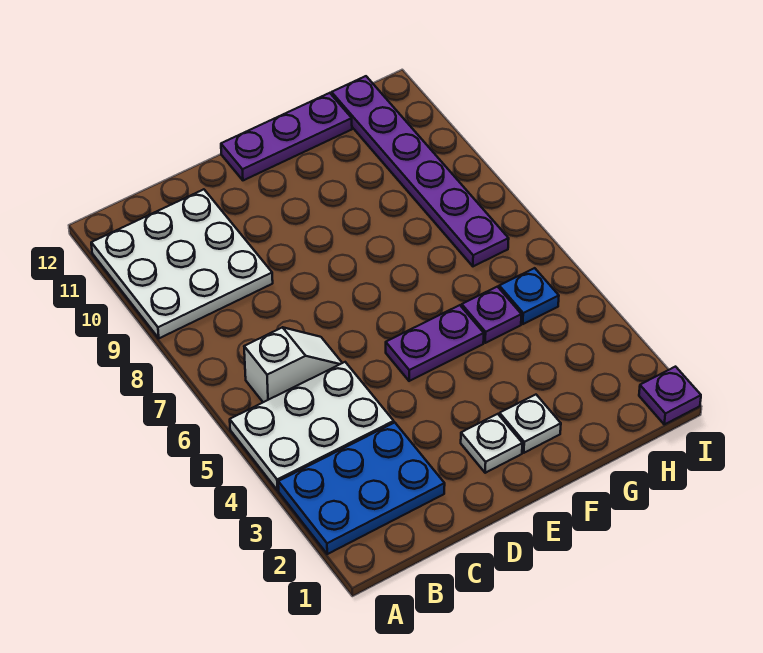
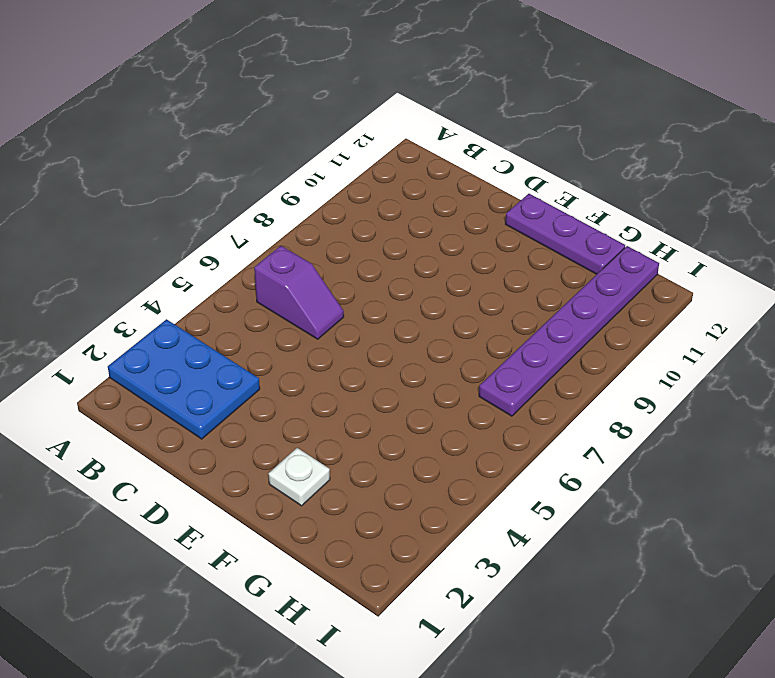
purple slope B6:C6 level 1 top B -> white slope B6:C6 level 1 top B
none -> white plate A4:C5 level 1
none -> white plate A9:C11 level 1
none -> white plate E2 level 1

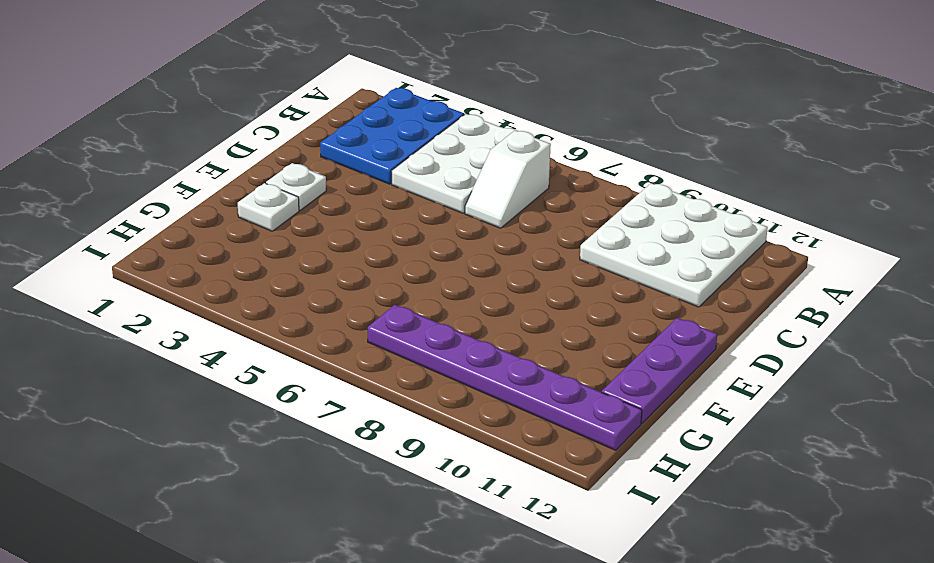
none -> purple plate E5:F5 level 1
none -> purple plate G5 level 1
none -> blue plate H5 level 1

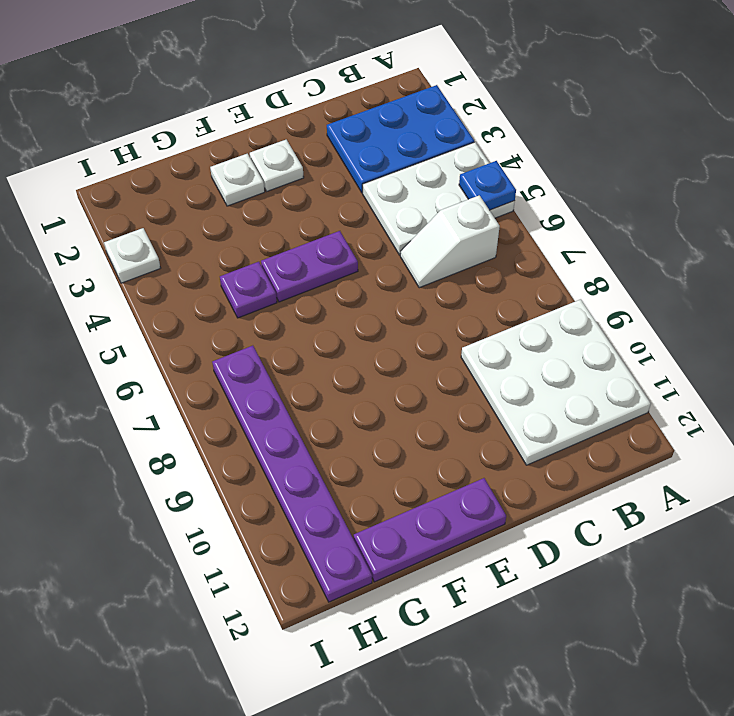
blue plate A5 level 2 -> blue plate H5 level 1
white plate I3 level 1 -> none
none -> purple plate I1 level 1

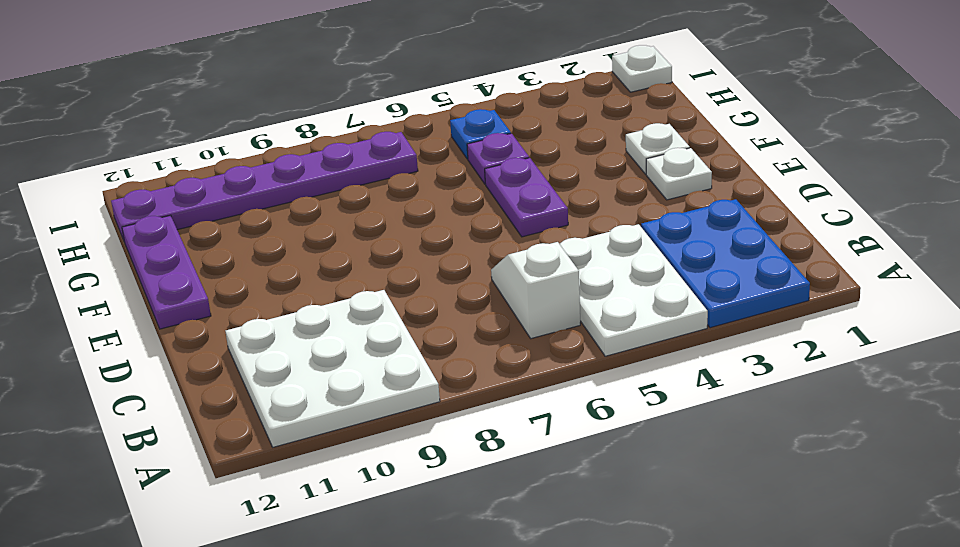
white plate I1 level 1 -> purple plate I1 level 1

